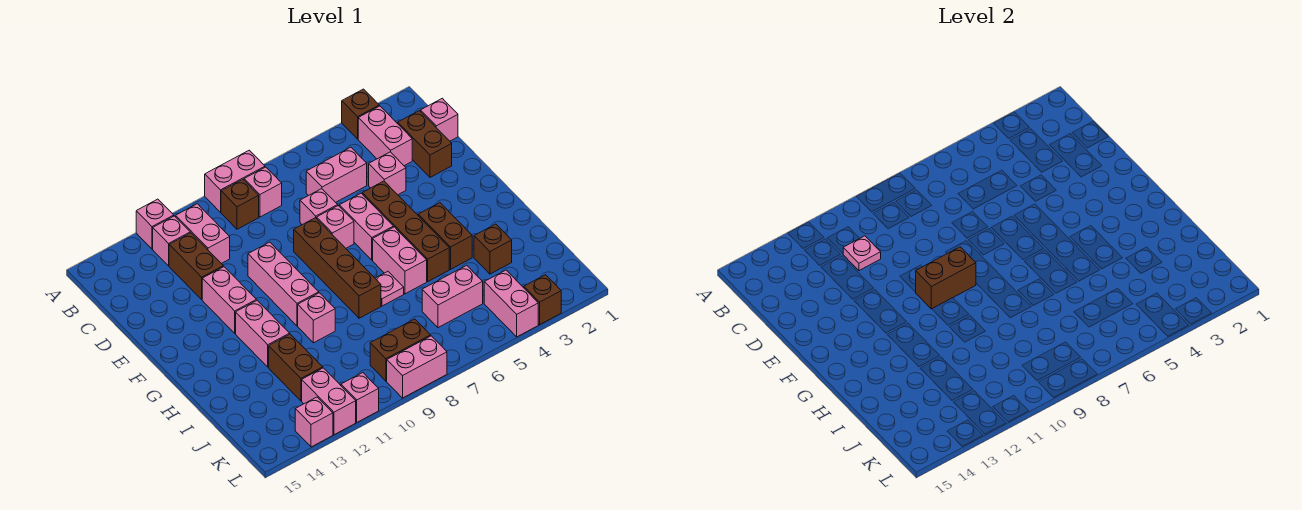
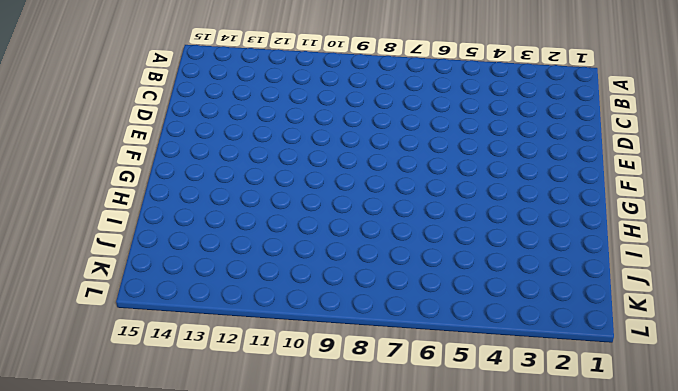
none -> brown brick A3 level 1
none -> pink brick A8:A9 level 1
none -> pink brick A12 level 1
none -> pink brick B3:C3 level 1

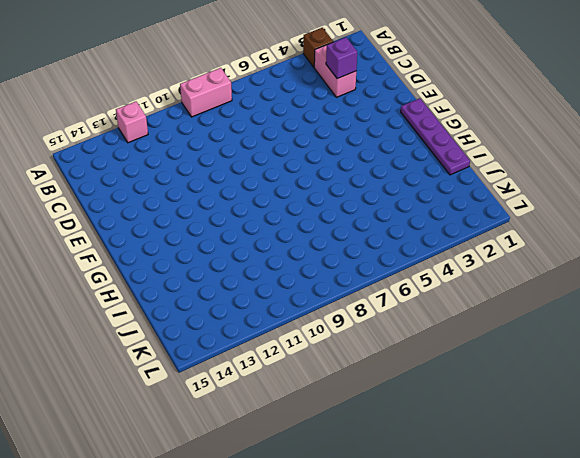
purple brick C3 level 2 -> none
purple plate F1:I1 level 1 -> none
none -> pink brick B8 level 1
none -> brown brick B9 level 1
none -> pink brick B11:C11 level 1
none -> pink brick B12 level 1

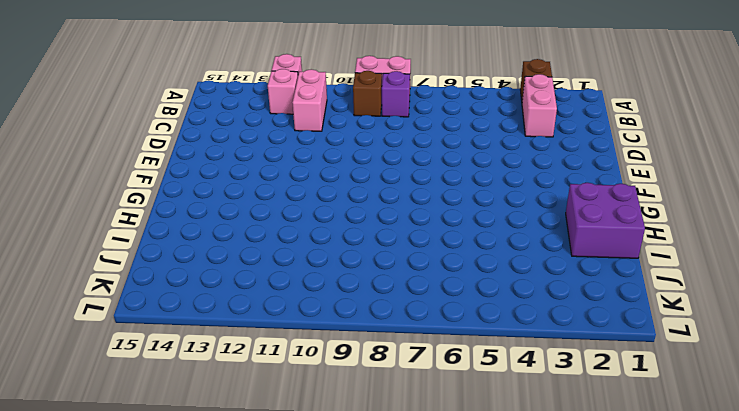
purple brick B8 level 1 -> pink brick B8 level 1
purple brick H1:I2 level 1 -> none
none -> pink brick C1 level 1
none -> brown brick C2:D2 level 1
none -> pink brick C5:C6 level 1
none -> brown brick C12:D12 level 1

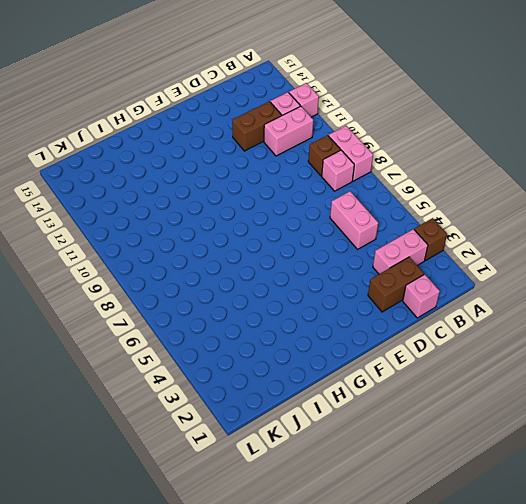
none -> pink brick D4 level 1
none -> pink brick D7 level 1
none -> brown brick E5:H5 level 1
none -> pink brick E6:F6 level 1

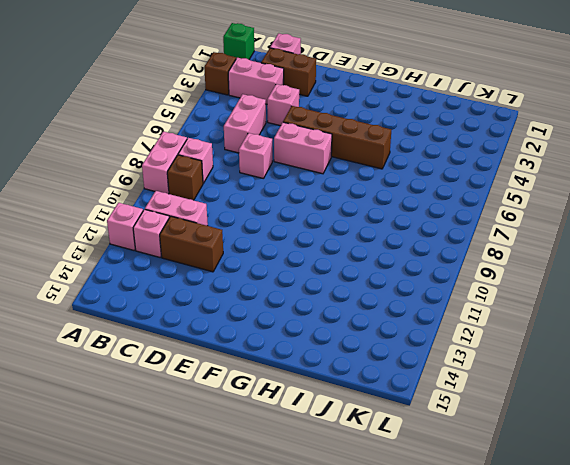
green brick A1 level 1 -> none
none -> pink brick E7 level 1
none -> brown brick E8:H8 level 1
none -> pink brick E10:G10 level 1
none -> pink brick E12:F12 level 1

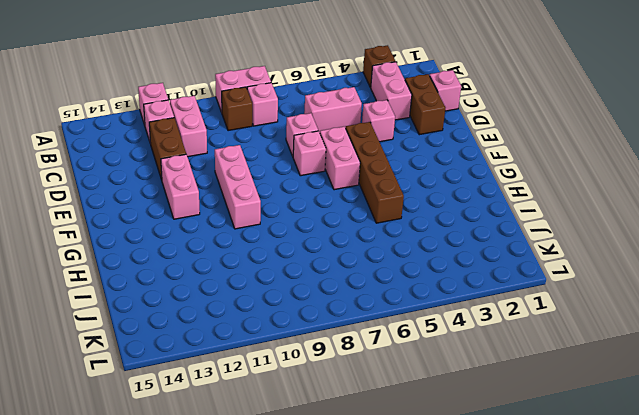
none -> brown brick E8:H8 level 1
none -> brown brick G4:H4 level 1
none -> pink brick G6:H6 level 1
none -> pink brick G12:H12 level 1

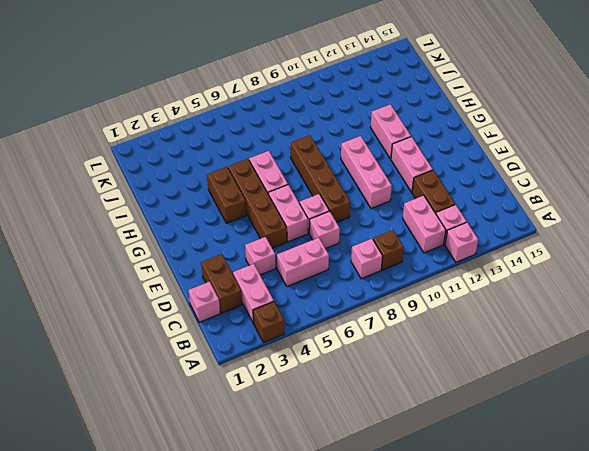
none -> pink brick A8:A9 level 1
none -> pink plate H7 level 1
none -> pink brick H10 level 1
none -> brown brick I3 level 1

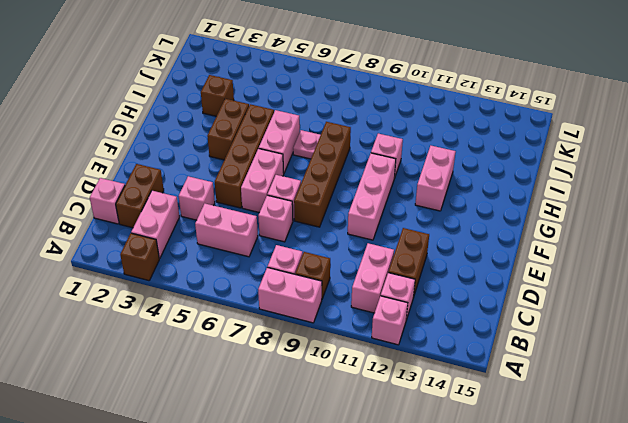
none -> pink brick E12:F12 level 1
none -> brown brick I12:J12 level 1
none -> pink brick J5:J6 level 1
none -> pink brick K4:L4 level 1

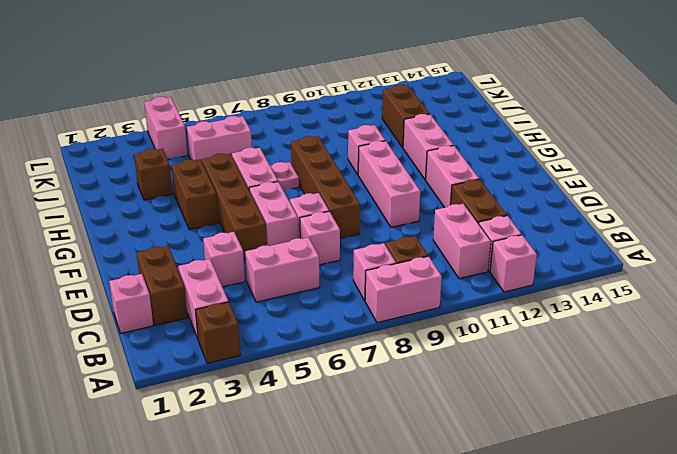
none -> brown brick K8:K9 level 1
none -> pink brick K12:L12 level 1
none -> brown brick L3 level 1
none -> pink brick L8:L9 level 1

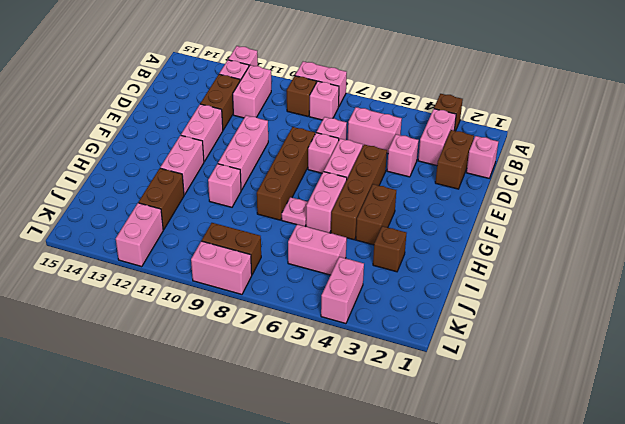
none -> brown brick L3 level 1
none -> pink brick L11 level 1
none -> pink brick L13 level 1
none -> pink plate C11 level 2

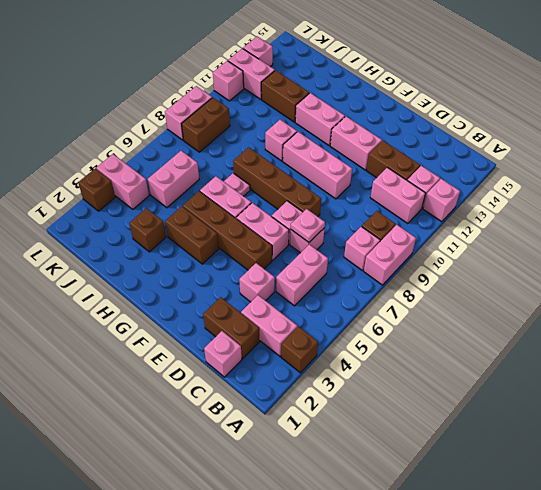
pink plate D7 level 2 -> pink plate C11 level 2
none -> brown brick F9:F10 level 2

